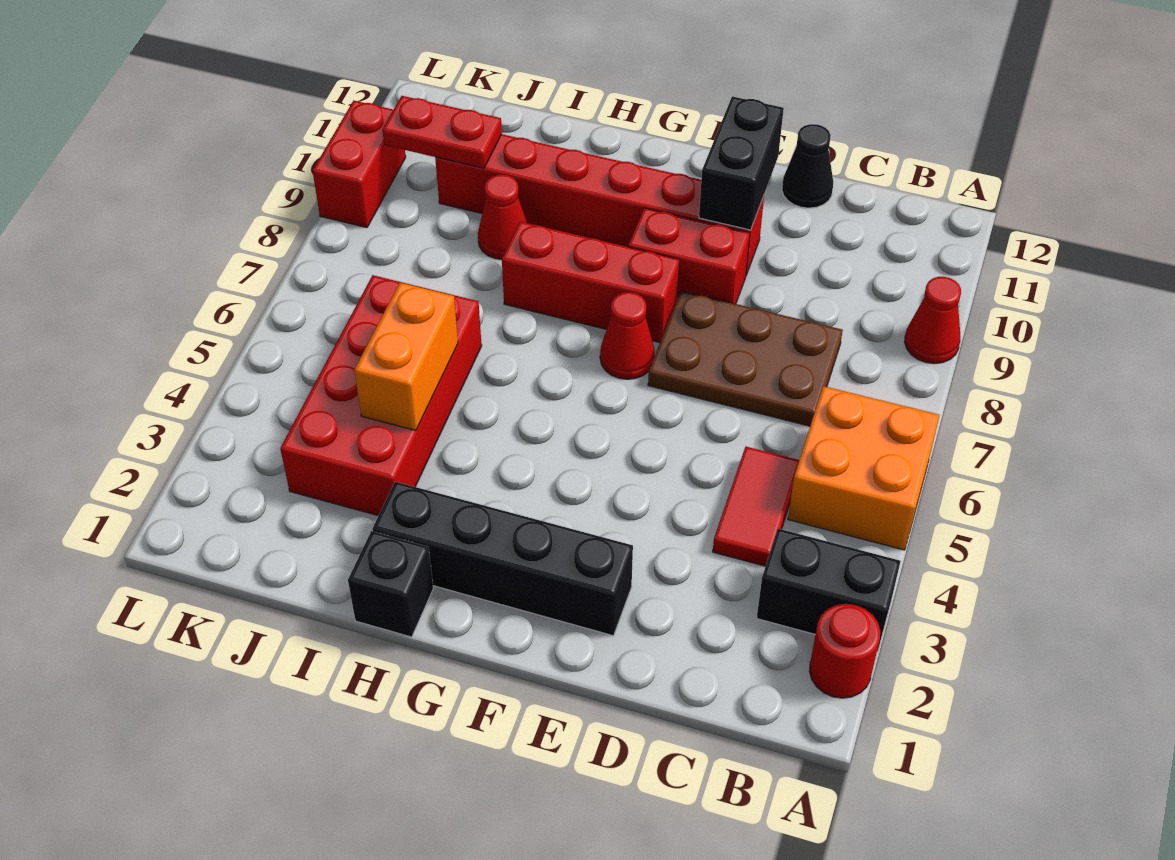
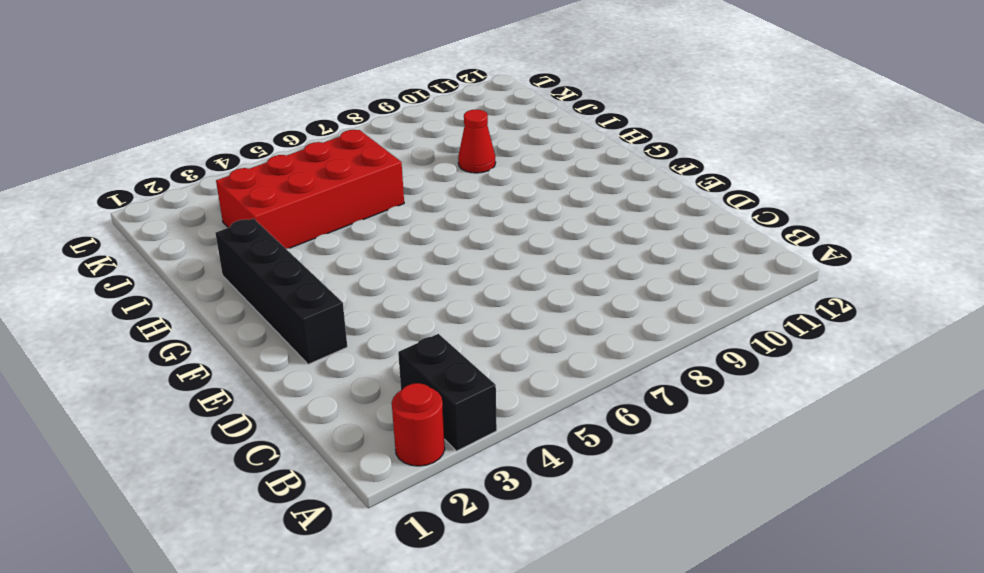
none -> orange brick A5:B6 level 1
none -> red cone A9 level 1
none -> red tile C4:C5 level 1

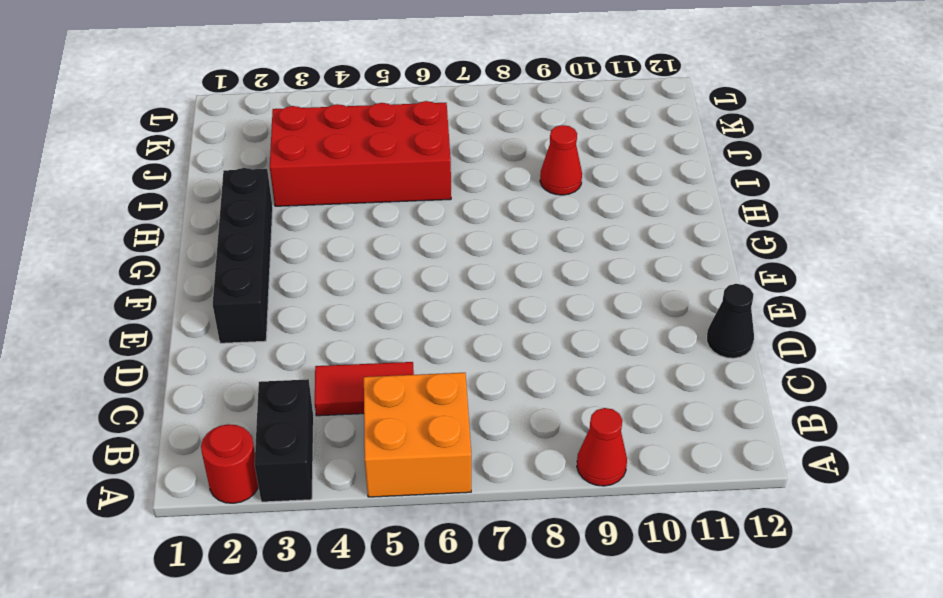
none -> brown plate C7:E8 level 1
none -> red brick E9:F9 level 1
none -> red brick E10:J10 level 1

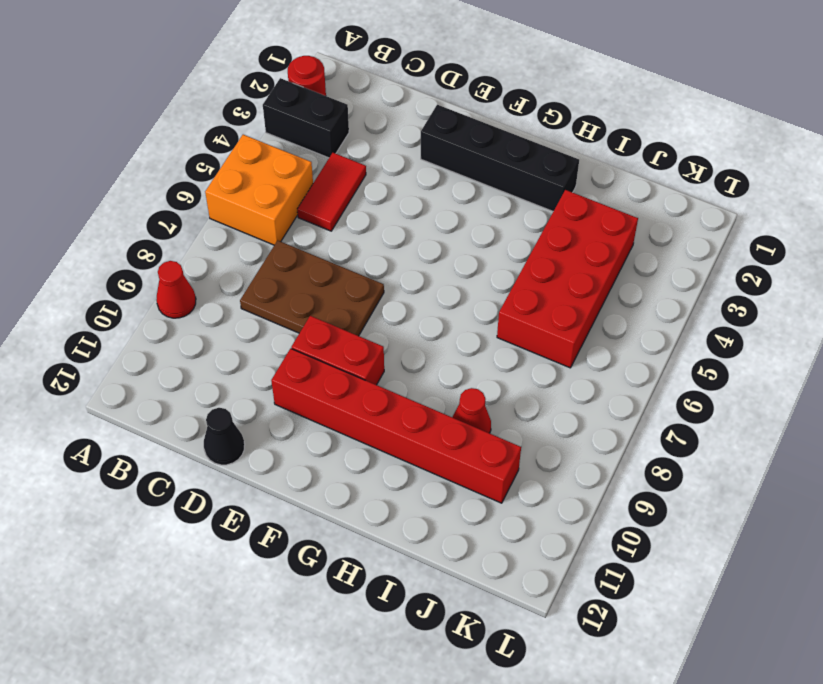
none -> red cone F7 level 1
none -> red brick F8:H8 level 1
none -> black brick H1 level 1

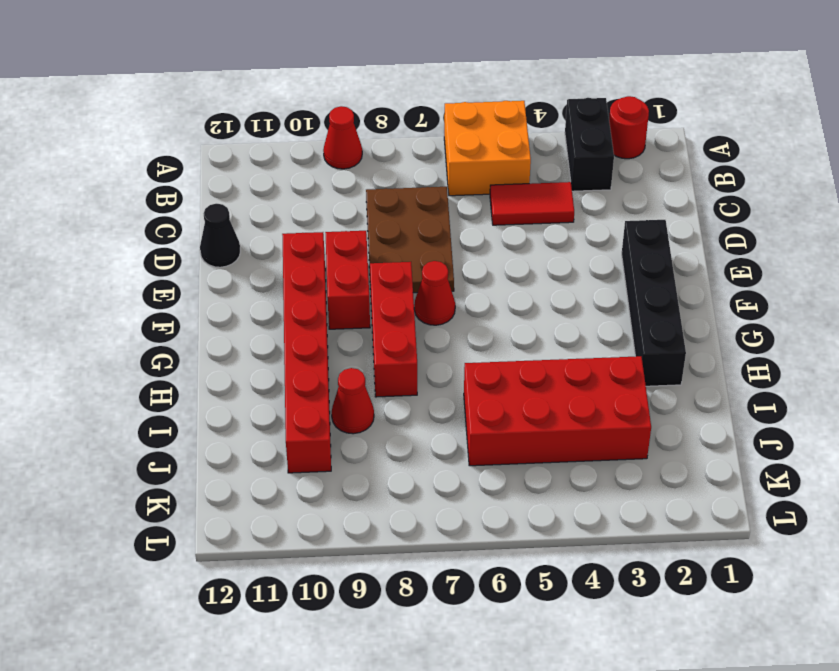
none -> black brick H1 level 1
none -> red brick L9:L10 level 1
none -> black brick E10:E11 level 2

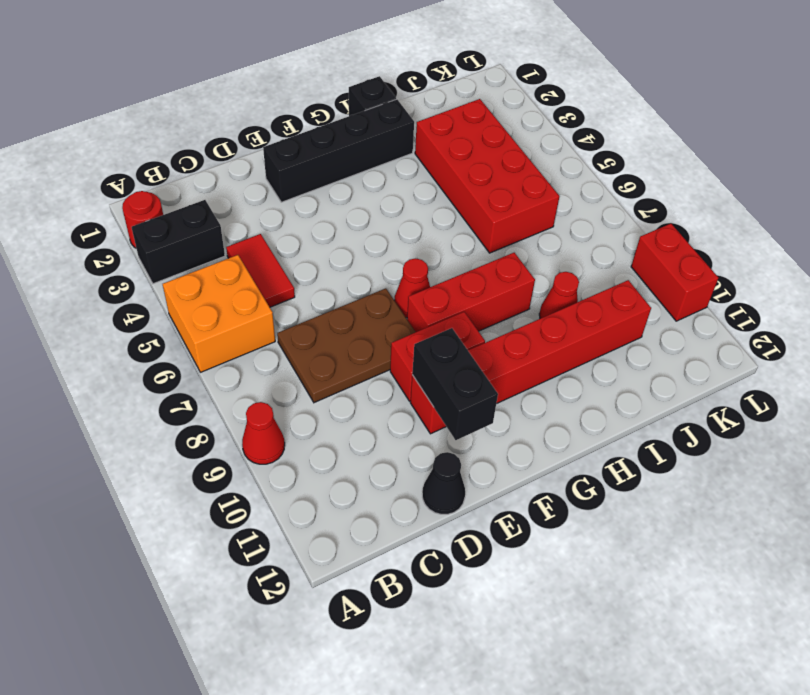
none -> orange brick I4:I5 level 2
none -> red plate J10:K10 level 2

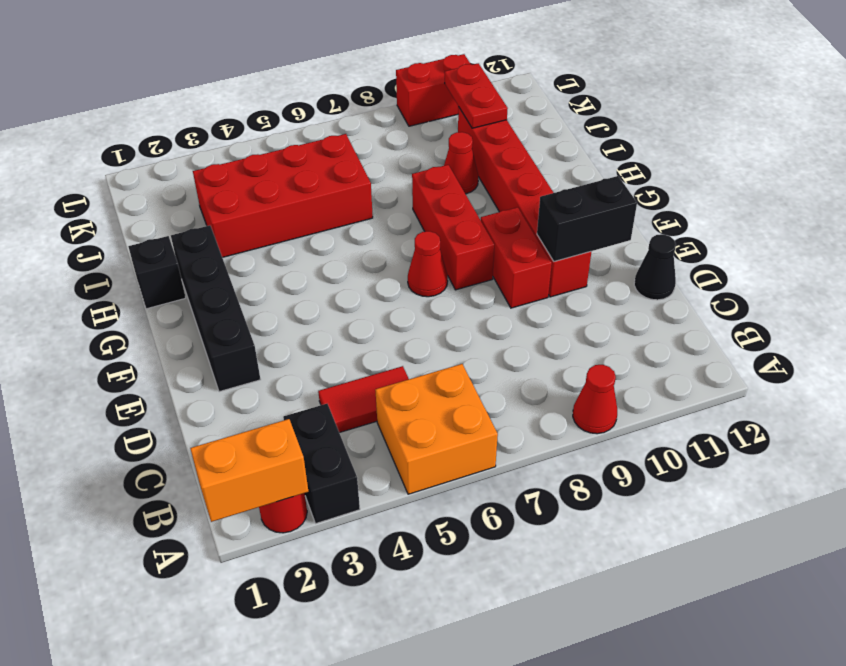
orange brick A1:A2 level 2 -> orange brick I4:I5 level 2
none -> brown plate C7:E8 level 1

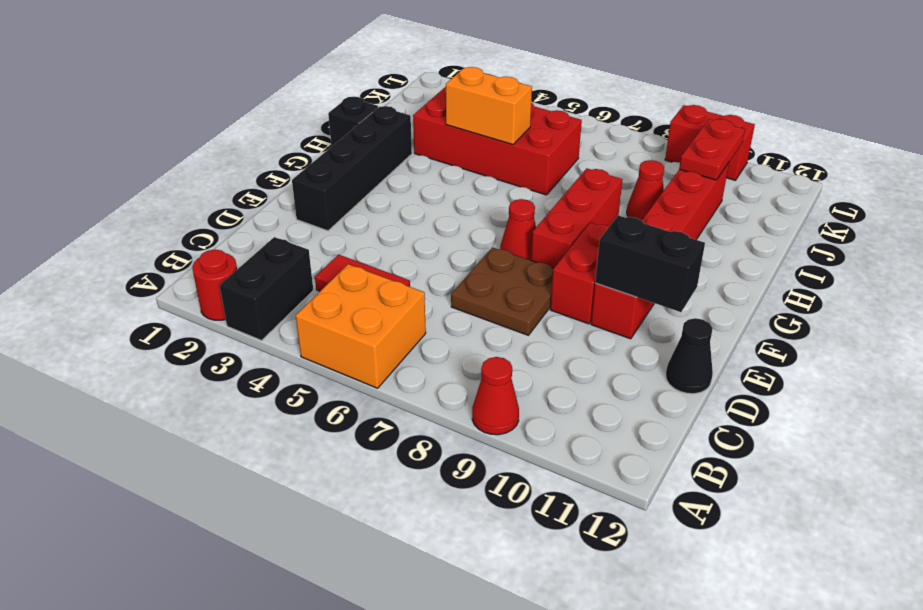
brown plate D7:E8 level 1 -> brown plate C7:E8 level 1

